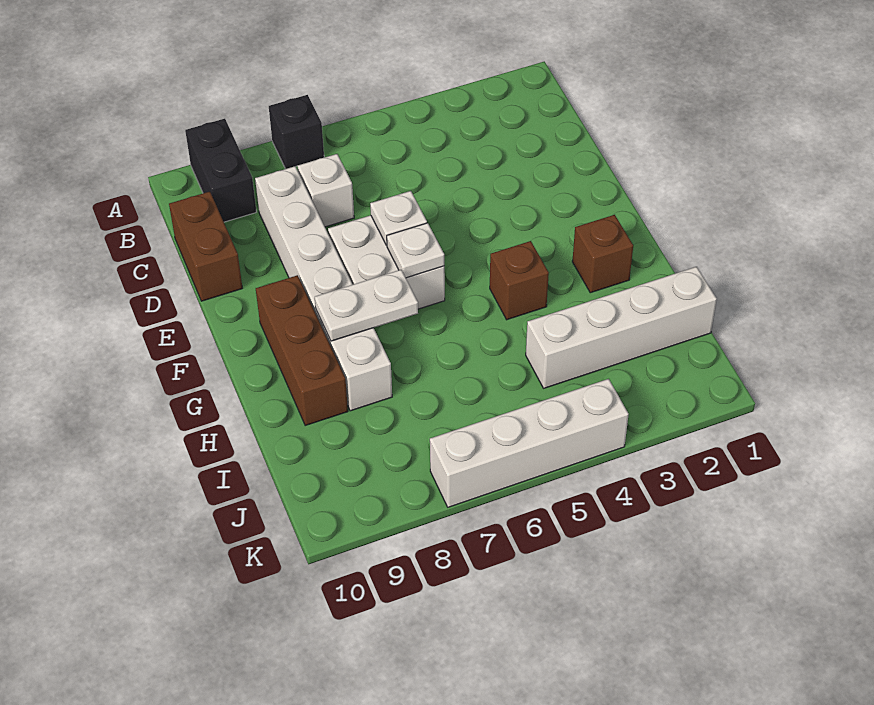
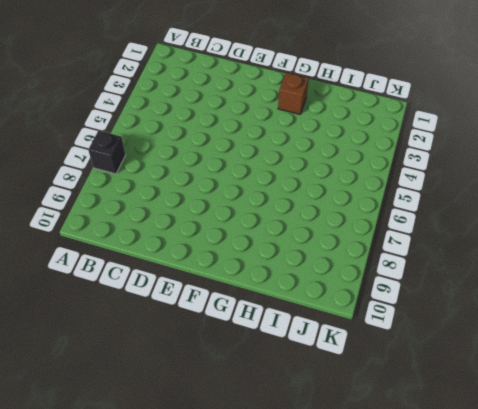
none -> black brick A9:B9 level 1
none -> white brick C7 level 1
none -> white brick C8:H8 level 1

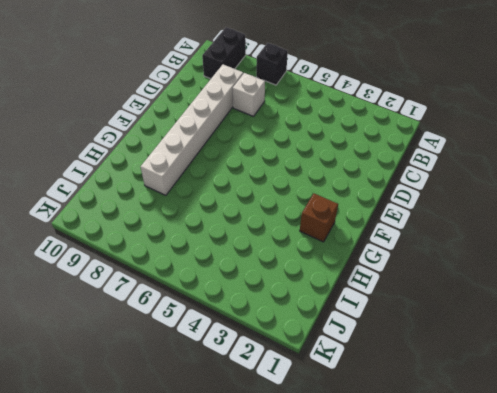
none -> brown brick C10:D10 level 1
none -> white brick E6:F7 level 1
none -> brown brick F9:H9 level 1

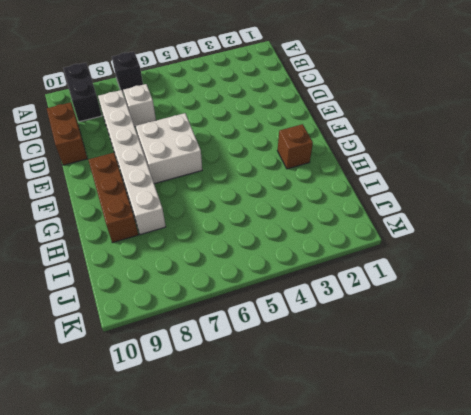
none -> brown brick G4 level 1
none -> white brick I1:I4 level 1
none -> white brick K4:K7 level 1

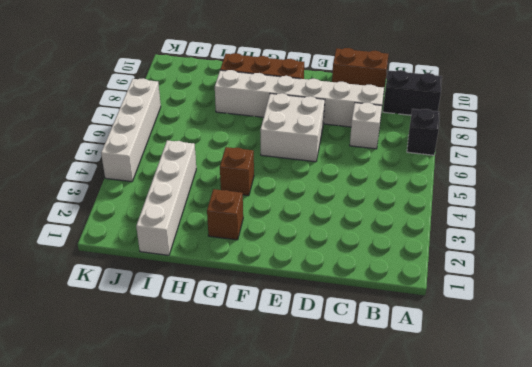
none -> white plate E6 level 2
none -> white plate F6 level 2
none -> white plate G7:G8 level 2

